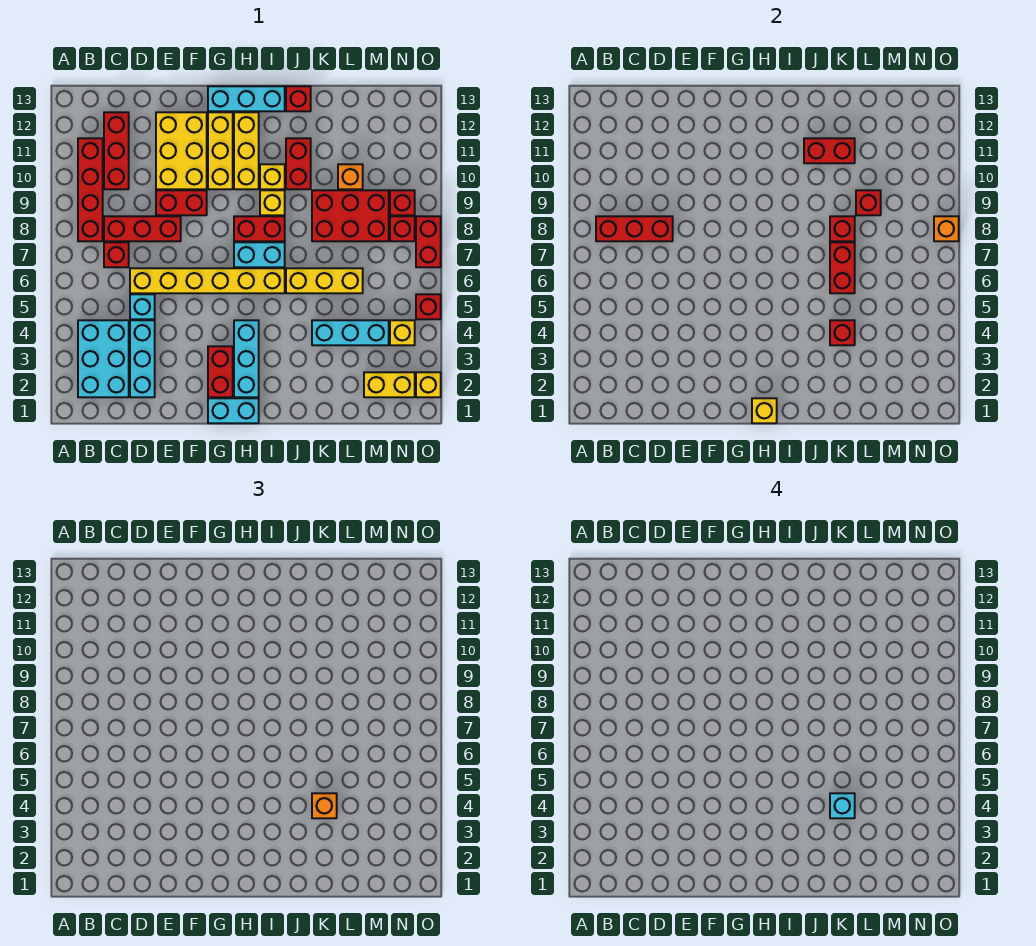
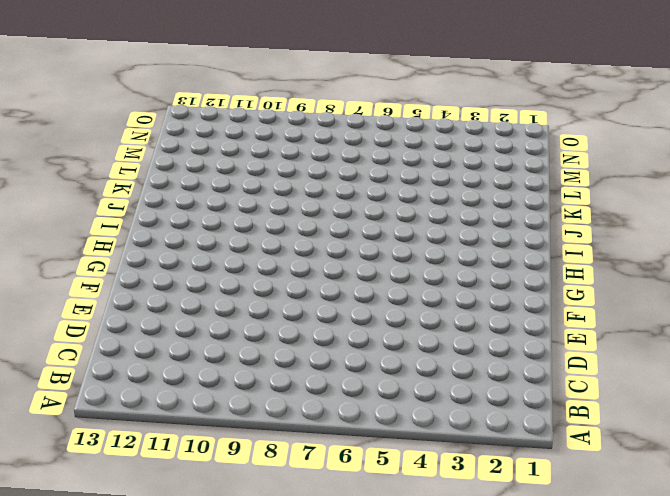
none -> cyan brick B2:C4 level 1
none -> red brick B8:B11 level 1
none -> red brick C7 level 1
none -> red brick C8:E8 level 1

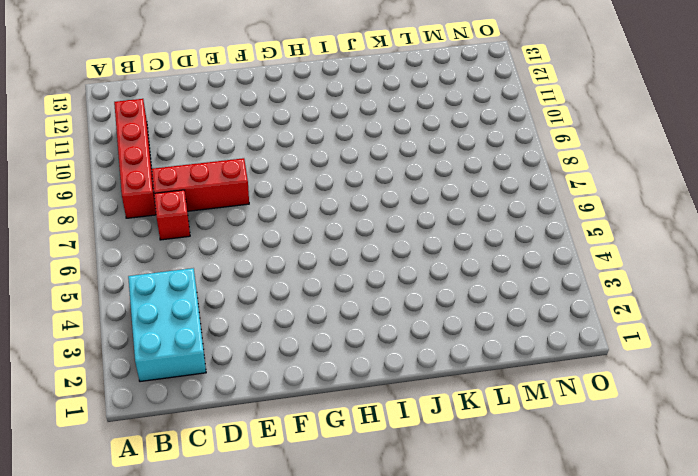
none -> red brick C10:C12 level 1
none -> cyan brick D2:D4 level 1
none -> cyan brick D5 level 1
none -> yellow brick D6:I6 level 1

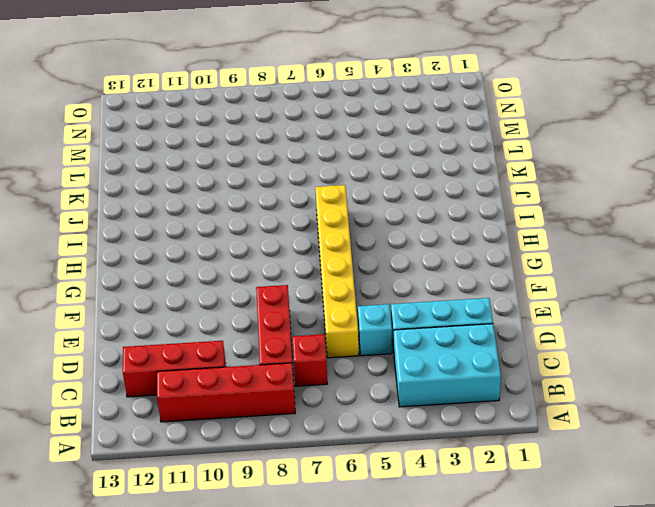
none -> red brick E9:F9 level 1
none -> yellow brick E10:F12 level 1
none -> cyan brick G1:H1 level 1
none -> red brick G2:G3 level 1

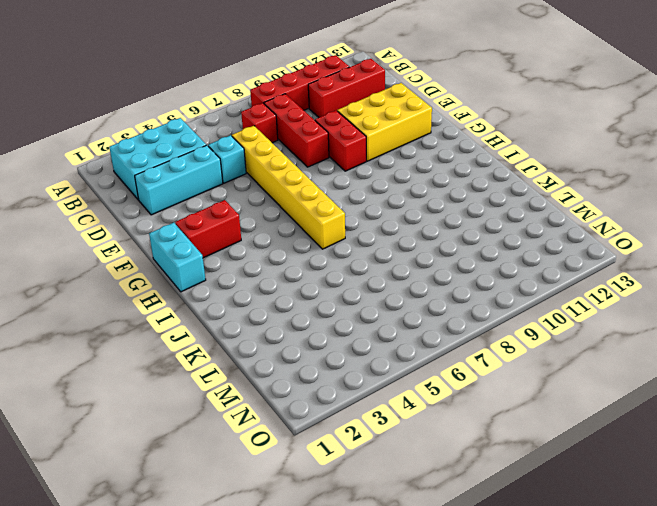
none -> yellow brick G10:G12 level 1
none -> cyan brick G13:I13 level 1
none -> cyan brick H2:H4 level 1
none -> cyan brick H7:I7 level 1

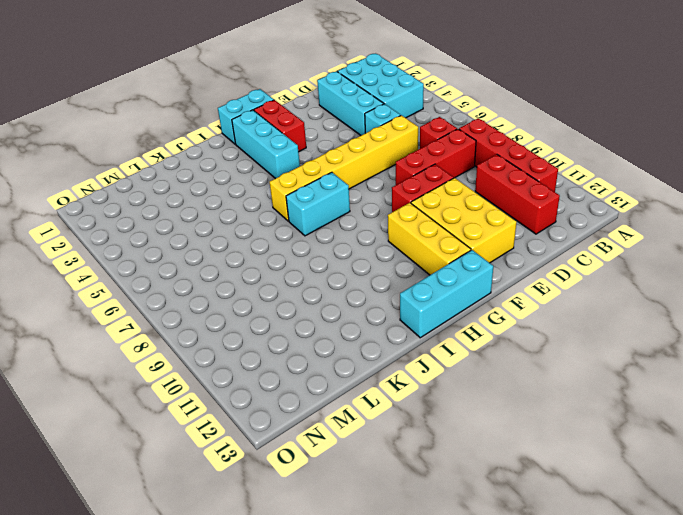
none -> red brick H8:I8 level 1
none -> yellow brick H10:H12 level 1
none -> yellow brick I9 level 1
none -> yellow brick I10 level 1

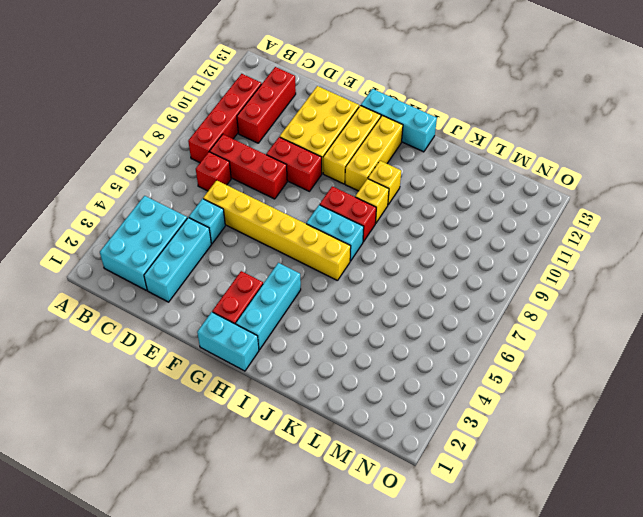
none -> yellow brick J6:L6 level 1
none -> red brick J10:J11 level 1
none -> red brick J13 level 1
none -> cyan brick K4:M4 level 1

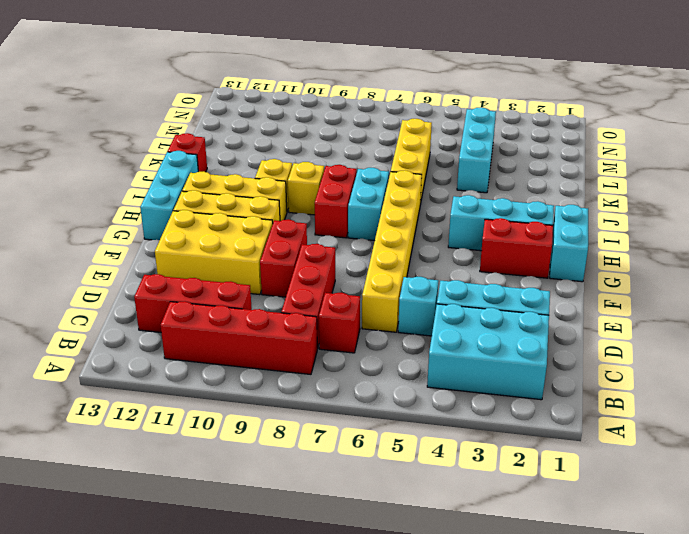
none -> red brick J10:J11 level 1
none -> red brick K8:M9 level 1
none -> orange brick L10 level 1
none -> yellow brick M2:N2 level 1

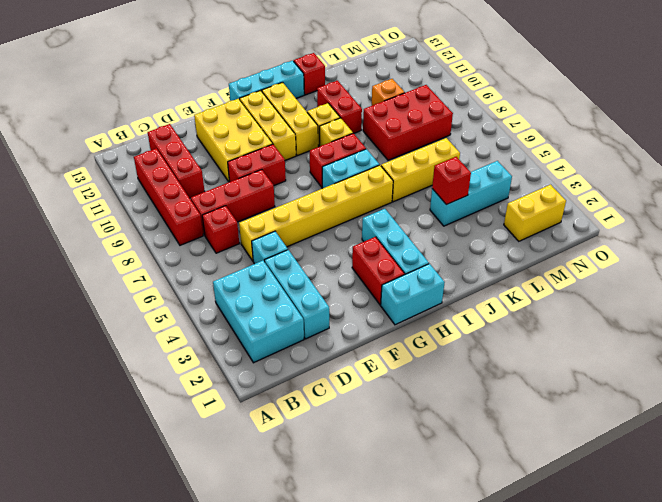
none -> yellow brick N4 level 1
none -> red brick N8 level 1
none -> red brick N9 level 1
none -> yellow brick O2 level 1

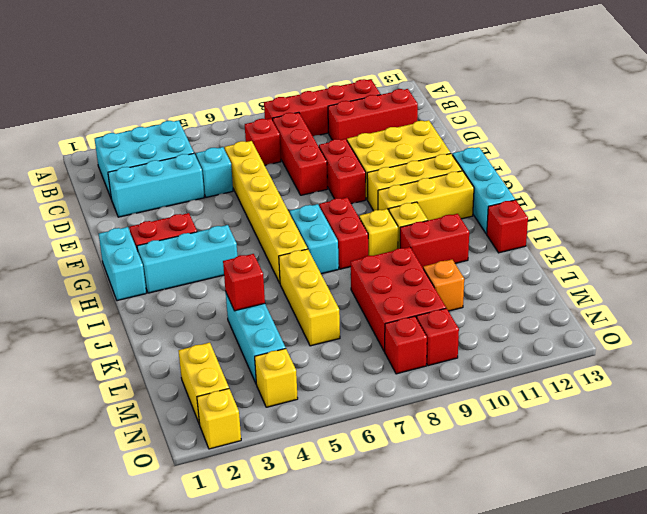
none -> red brick O5 level 1
none -> red brick O7:O8 level 1
none -> red brick B8:D8 level 2
none -> yellow brick H1 level 2

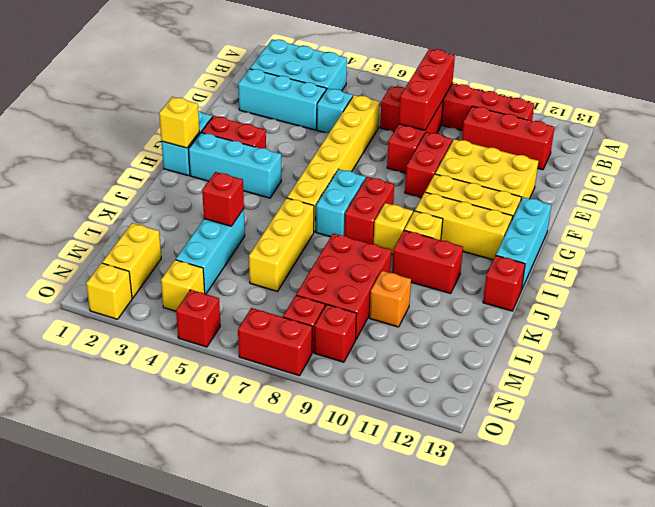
none -> red brick J11:K11 level 2
none -> red brick K6:K7 level 2
none -> red brick K8 level 2
none -> red brick L9 level 2

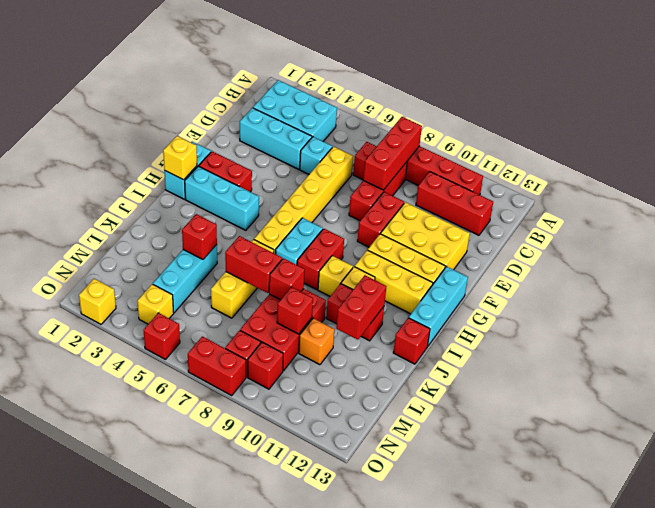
none -> yellow brick M2:N2 level 1
none -> orange brick O8 level 2
none -> orange brick K4 level 3
none -> cyan brick K4 level 4

